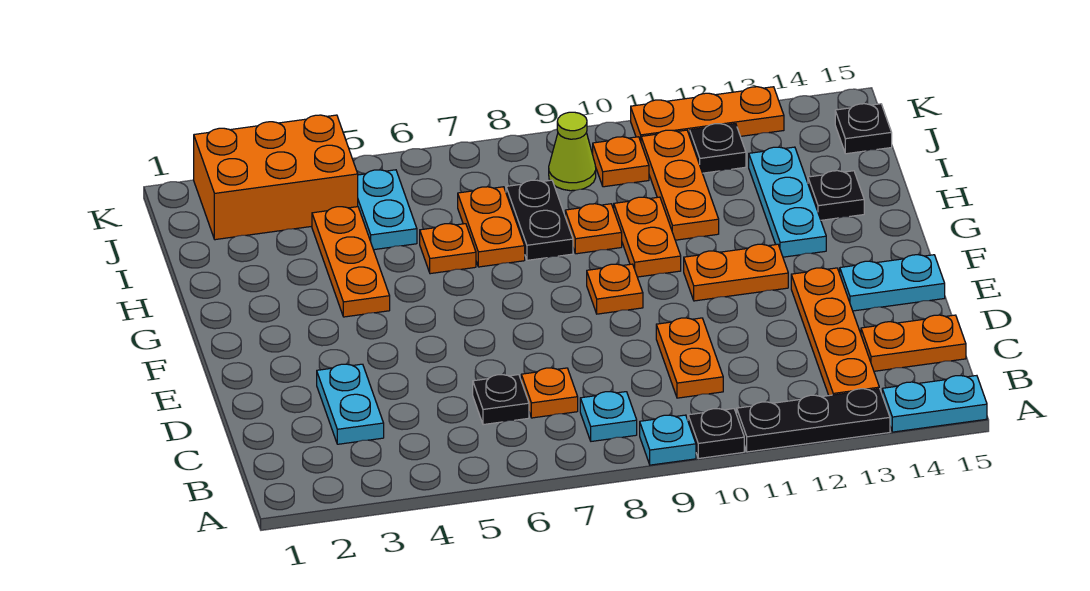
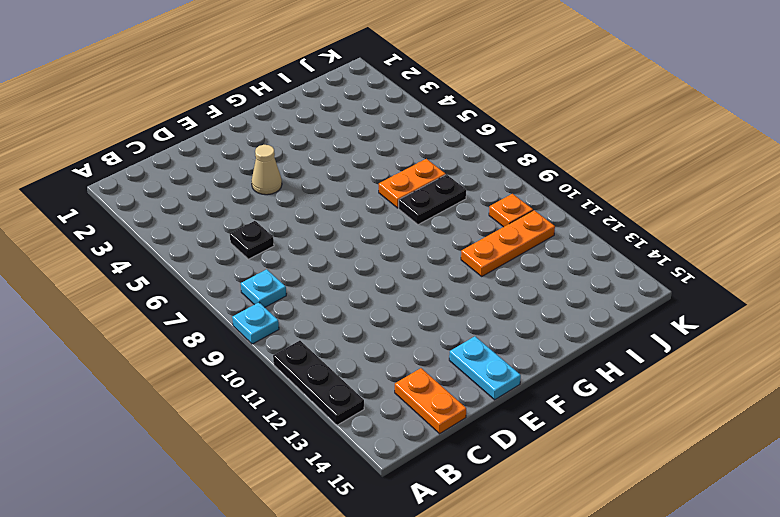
tan cone E4 level 1 -> none
none -> black plate A10 level 1
none -> cyan plate A14:A15 level 1
none -> orange plate B13:E13 level 1
none -> cyan plate C3:D3 level 1

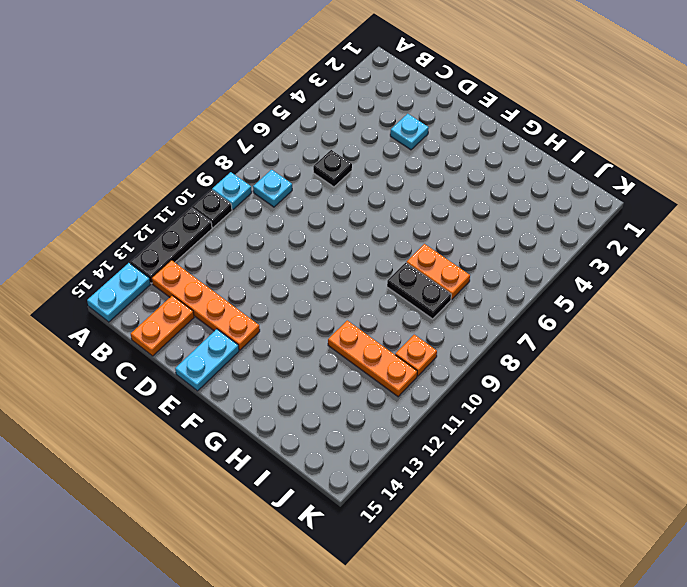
cyan plate D3 level 1 -> cyan plate C3:D3 level 1
none -> orange plate C7 level 1
none -> orange plate C10:D10 level 1
none -> orange plate F9 level 1
none -> orange plate F11:F12 level 1

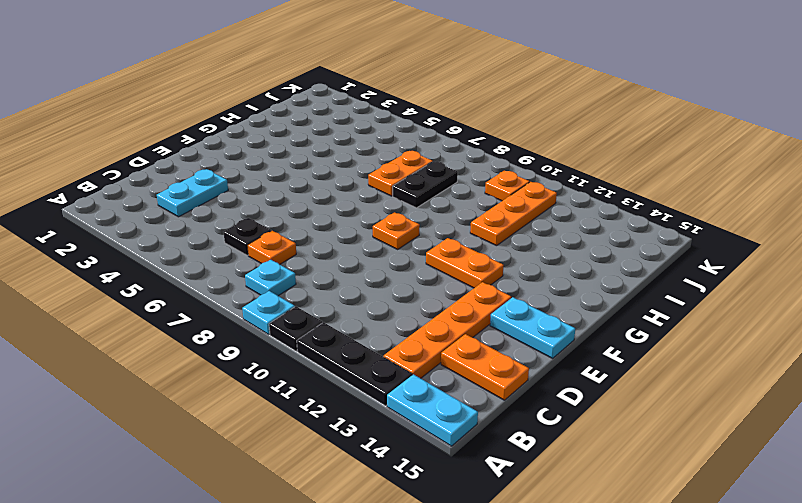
none -> orange plate C10:D10 level 1
none -> orange plate G4:I4 level 1
none -> orange plate G10:H10 level 1
none -> cyan plate G13:I13 level 1

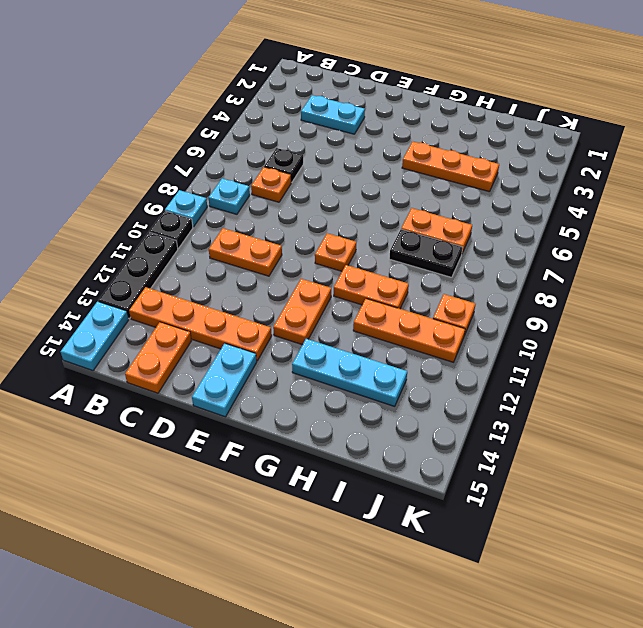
none -> orange plate H6 level 1
none -> orange plate H9 level 1
none -> black plate H14 level 1
none -> cyan plate I5:J5 level 1

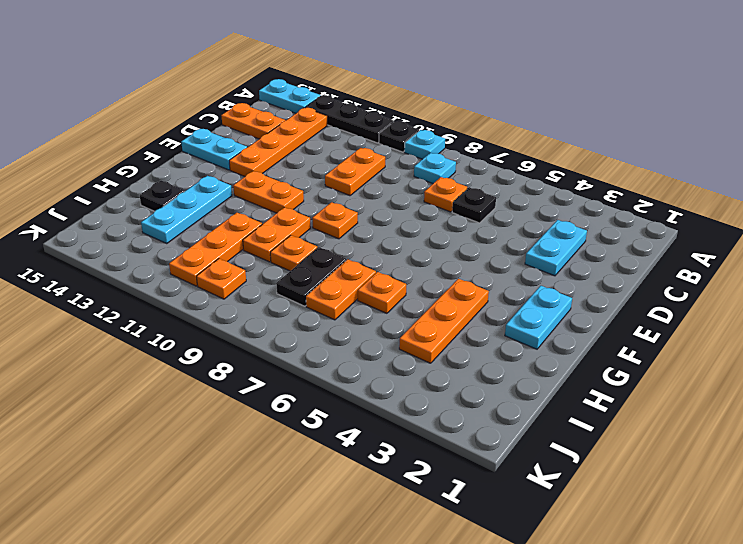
cyan plate F2:G2 level 1 -> cyan plate I5:J5 level 1
none -> orange brick J2:K4 level 1
none -> lime cone J9 level 1
none -> black plate J12 level 1
none -> black plate J15 level 1

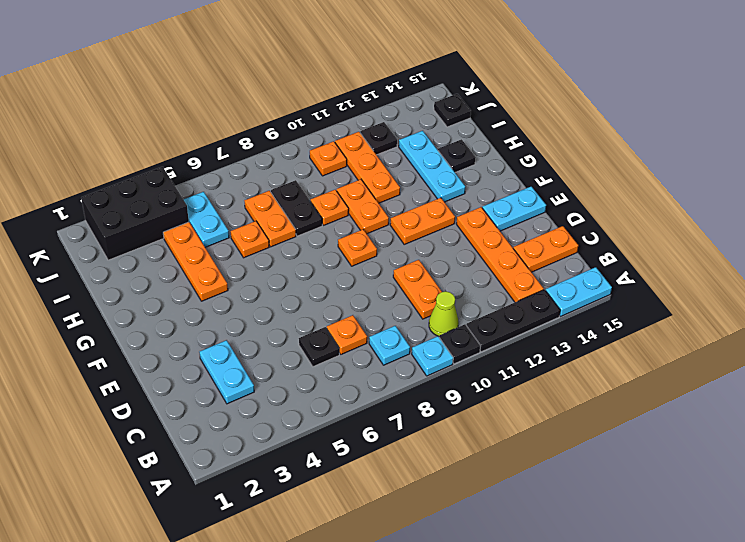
lime cone B10 level 1 -> lime cone J9 level 1
black brick J2:K4 level 1 -> orange brick J2:K4 level 1
none -> orange plate K11:K13 level 1

